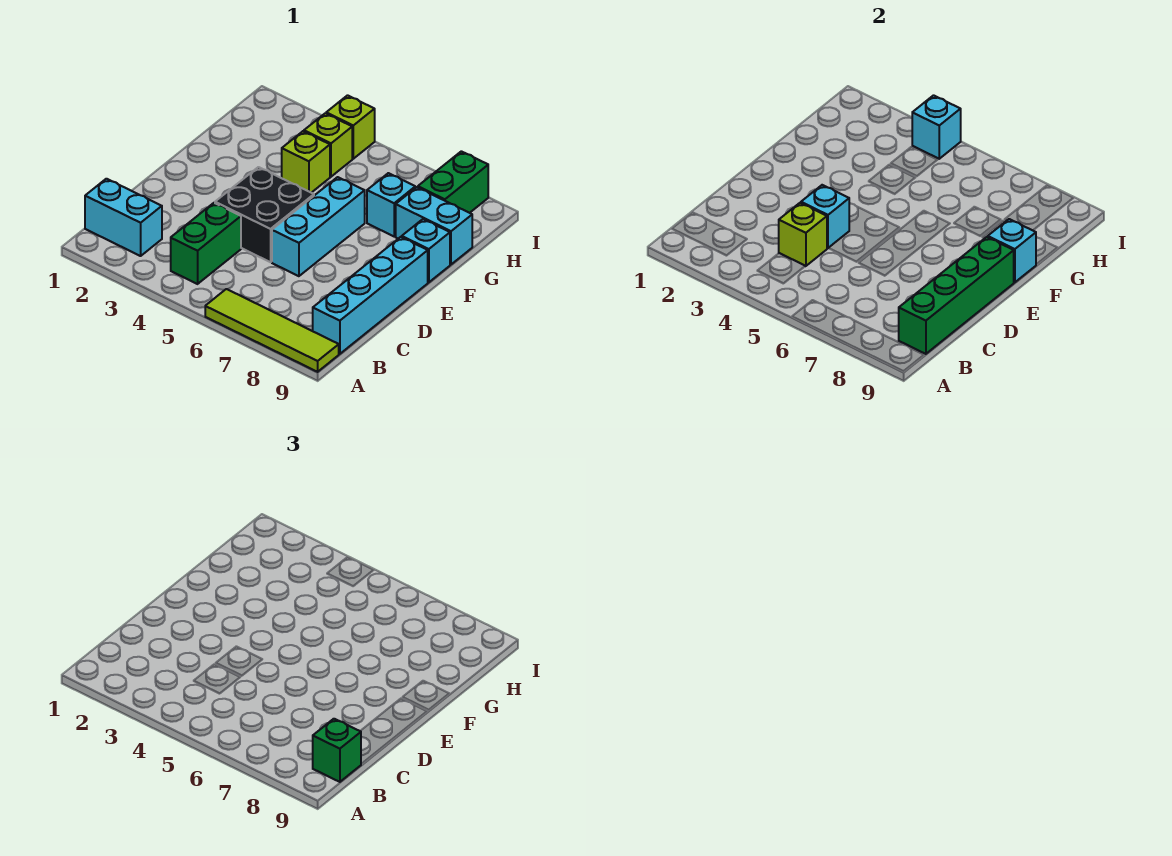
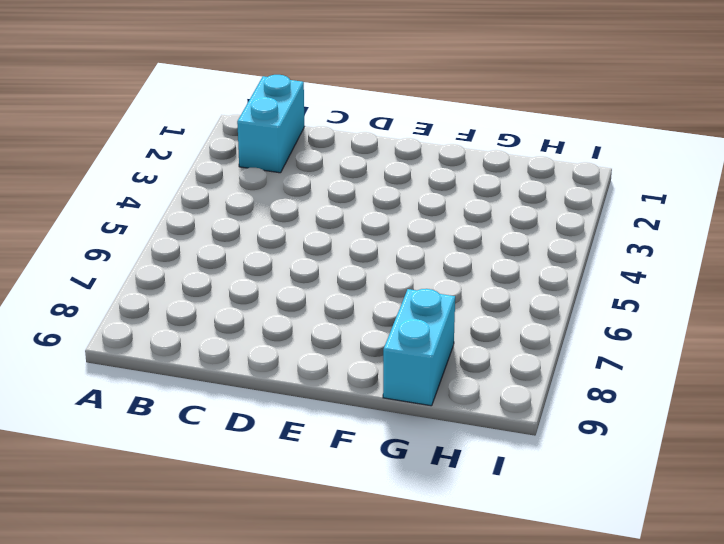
none -> lime tile A6:A9 level 1
none -> green brick B4:C4 level 1
none -> cyan brick B9:E9 level 1

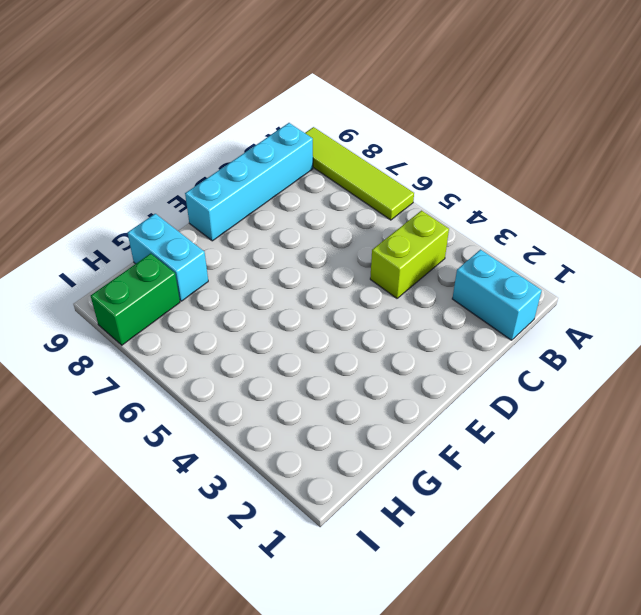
lime brick B4:C4 level 1 -> green brick B4:C4 level 1
none -> black brick D4:E5 level 1
none -> cyan brick D6:F6 level 1
none -> cyan brick F9 level 1

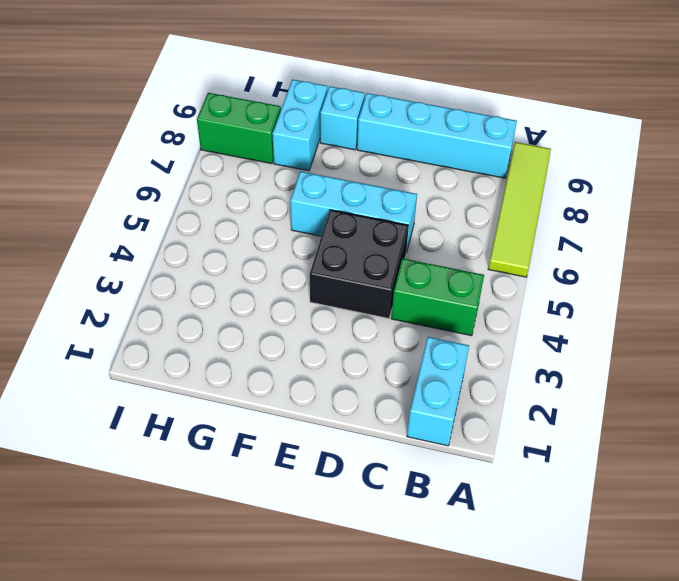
none -> lime brick G4 level 1
none -> cyan brick G7 level 1
none -> lime brick H4 level 1

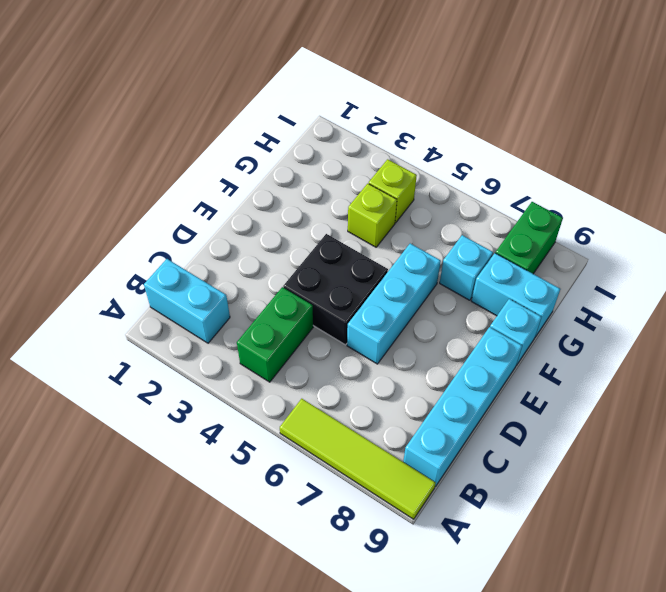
none -> lime brick I4 level 1
none -> green brick B9:E9 level 2
none -> lime brick C4 level 2

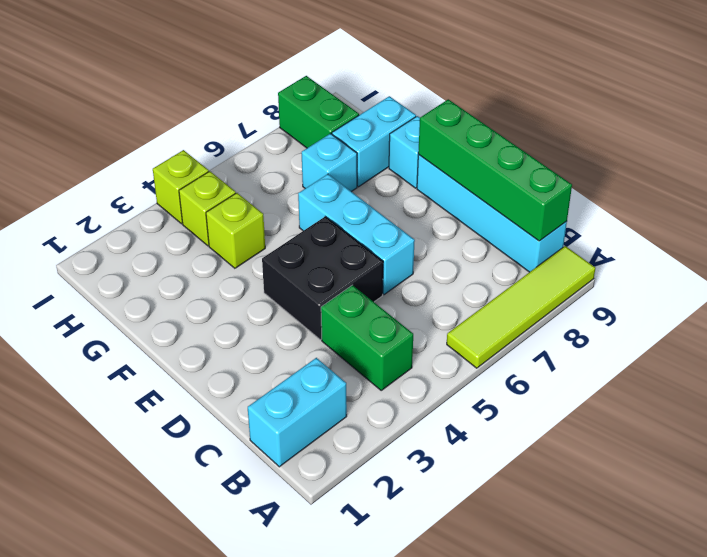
none -> lime brick C4 level 2
none -> cyan brick D4 level 2
none -> cyan brick F9 level 2

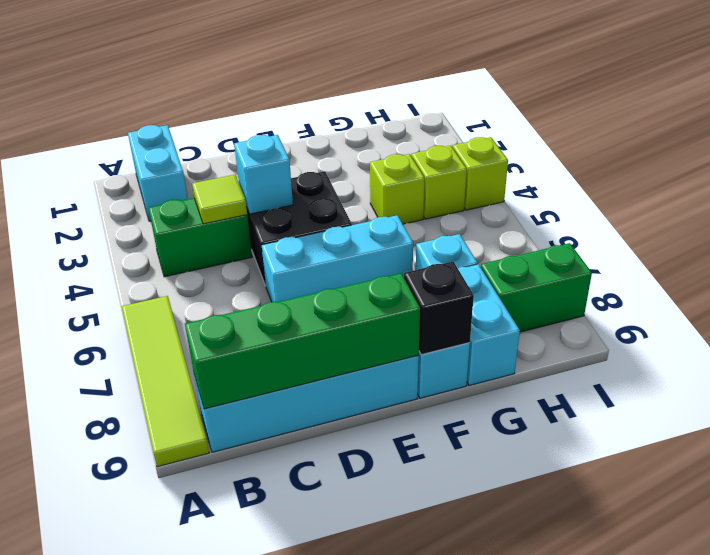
lime tile C4 level 2 -> lime brick C4 level 2
black brick F9 level 2 -> cyan brick F9 level 2
none -> cyan brick I4 level 2
none -> green brick B9 level 3

